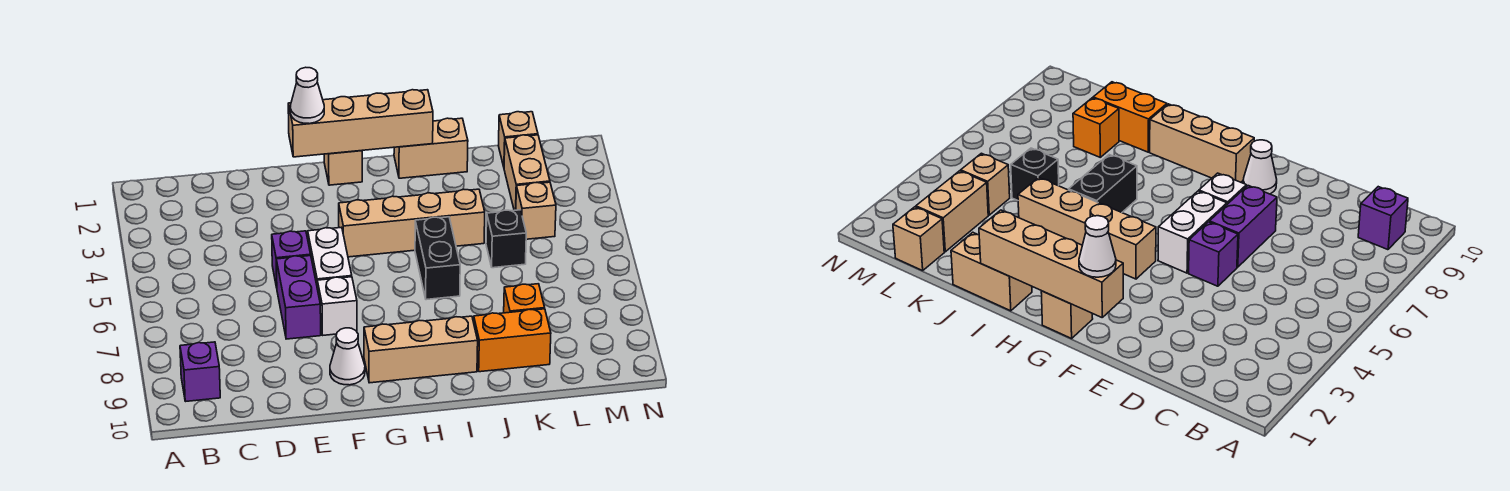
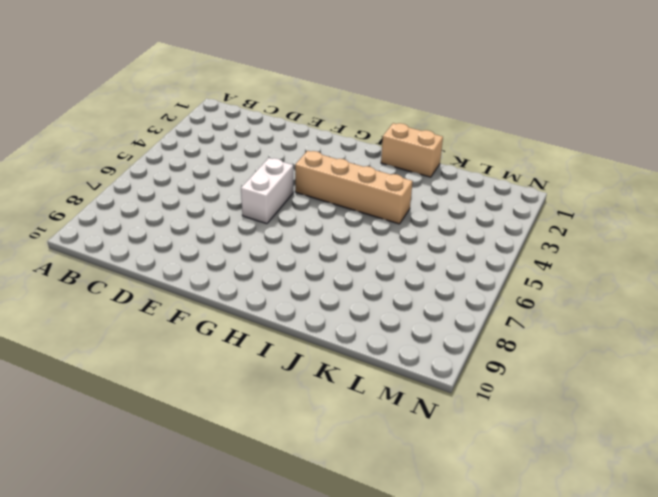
none -> purple brick B9 level 1
none -> purple brick E5 level 1
none -> purple brick E6:E7 level 1

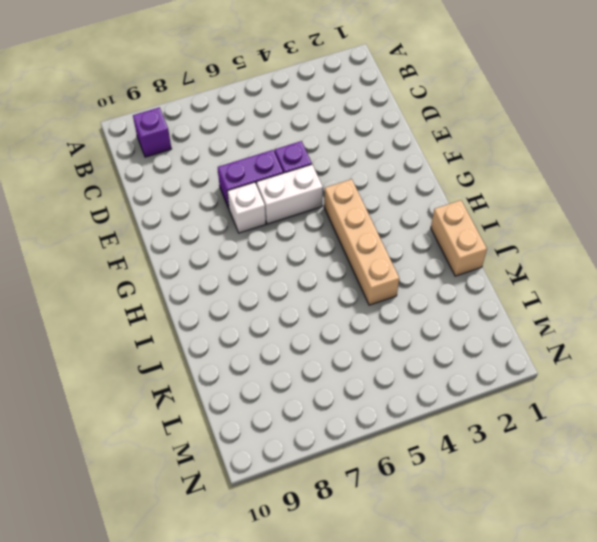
none -> white cone F9 level 1
none -> tan brick G1 level 1
none -> tan brick G9:I9 level 1

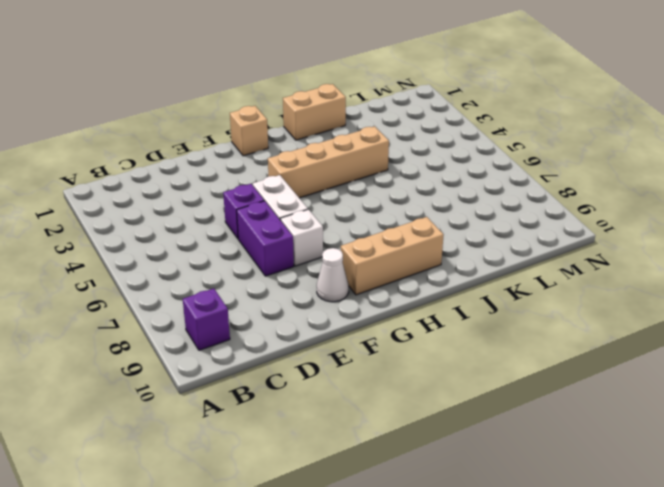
none -> black brick I5:I6 level 1
none -> orange brick J9:K9 level 1
none -> black brick K5 level 1

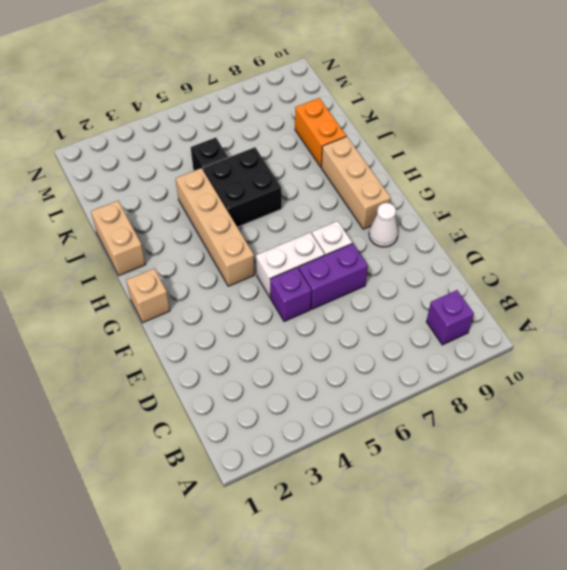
black brick I5:J6 level 1 -> black brick I5:I6 level 1
none -> orange brick K8 level 1
none -> tan brick L1 level 1
none -> tan brick L2:L3 level 1

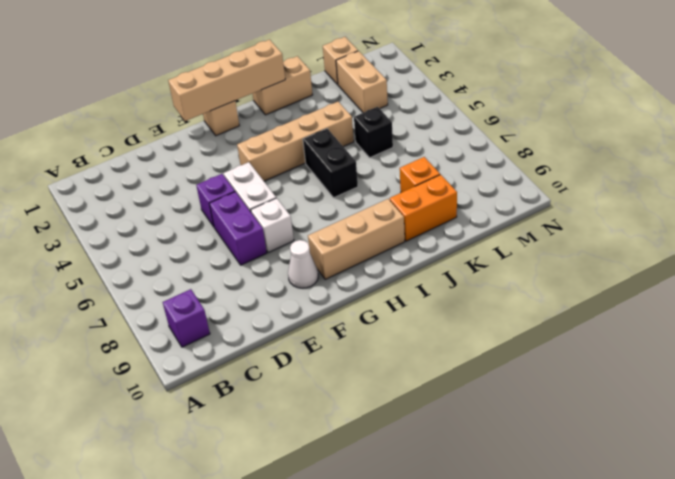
none -> tan brick L4 level 1
none -> white cone F1 level 3

